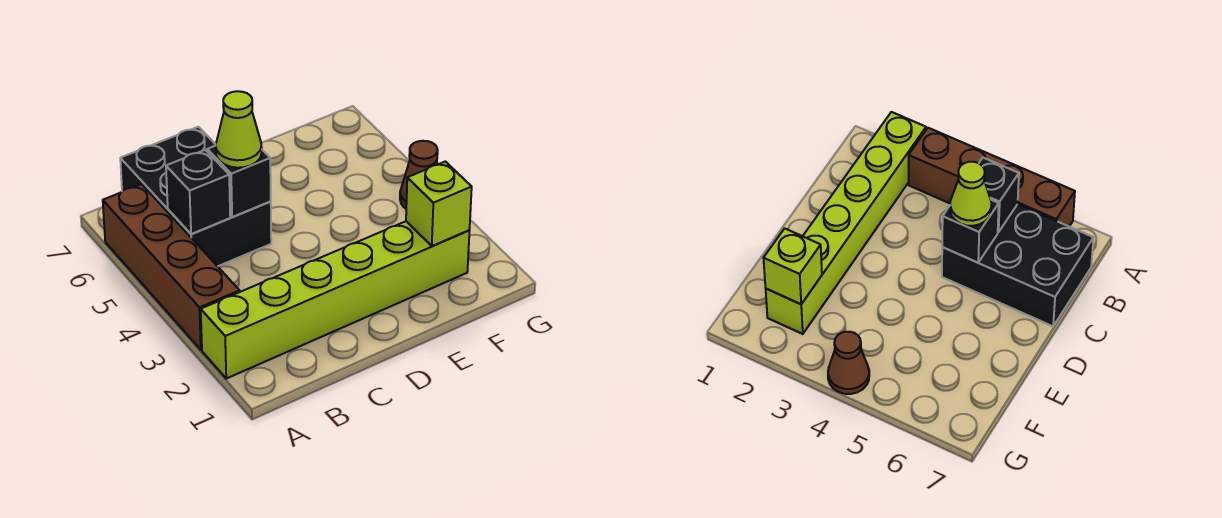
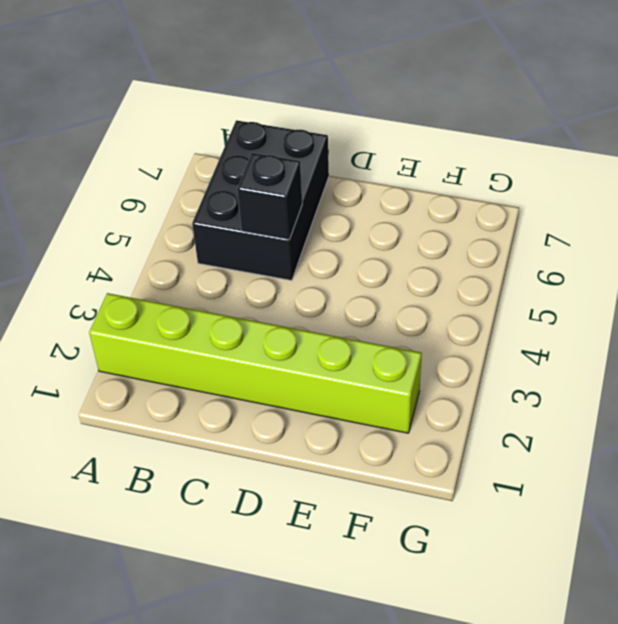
none -> brown brick A3:A6 level 1
none -> brown cone G4 level 1

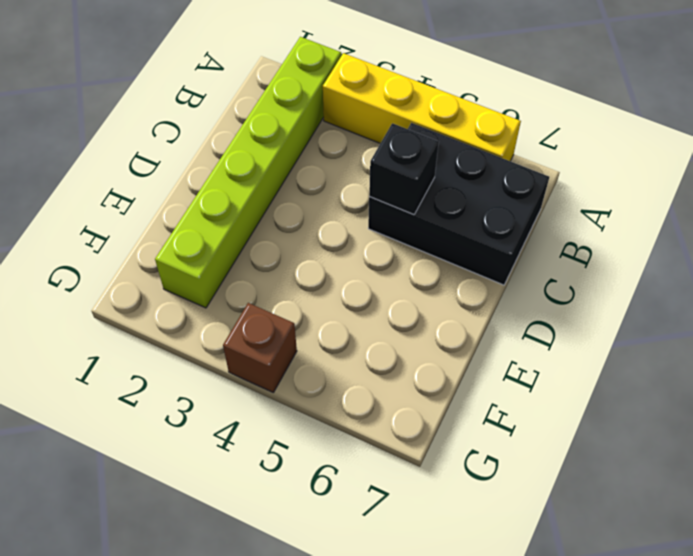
yellow brick A3:A6 level 1 -> brown brick A3:A6 level 1
brown brick G4 level 1 -> brown cone G4 level 1
none -> black brick B5 level 2
none -> lime brick F2 level 2

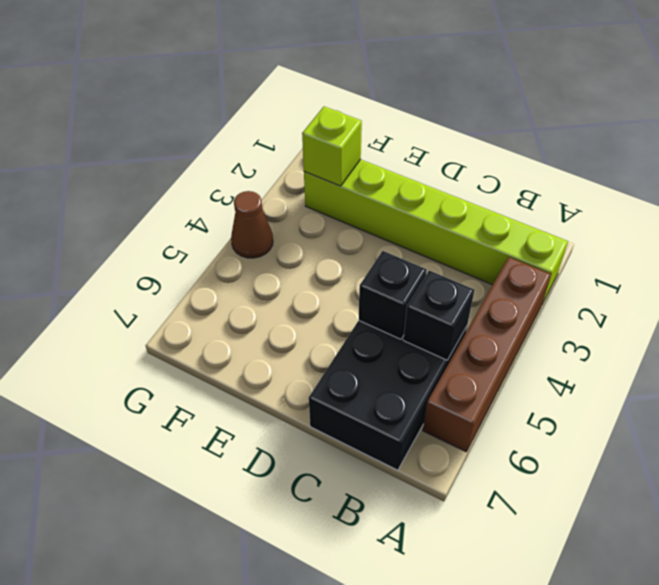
none -> lime cone C5 level 3

